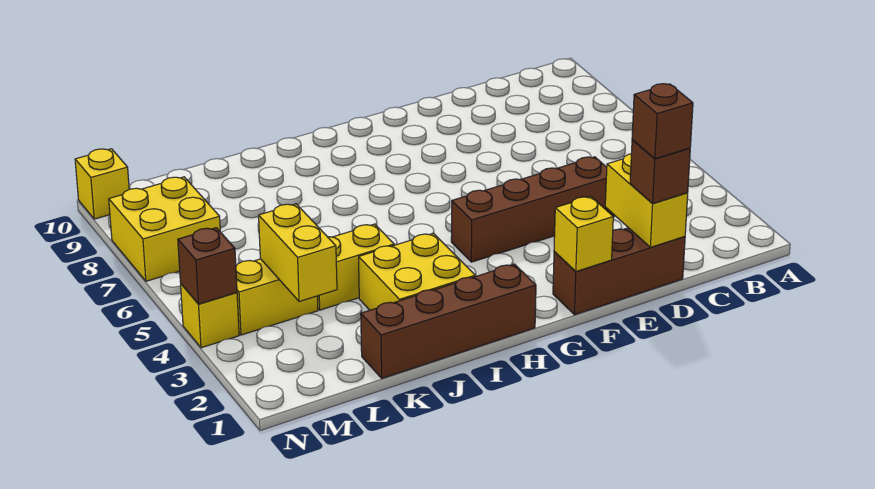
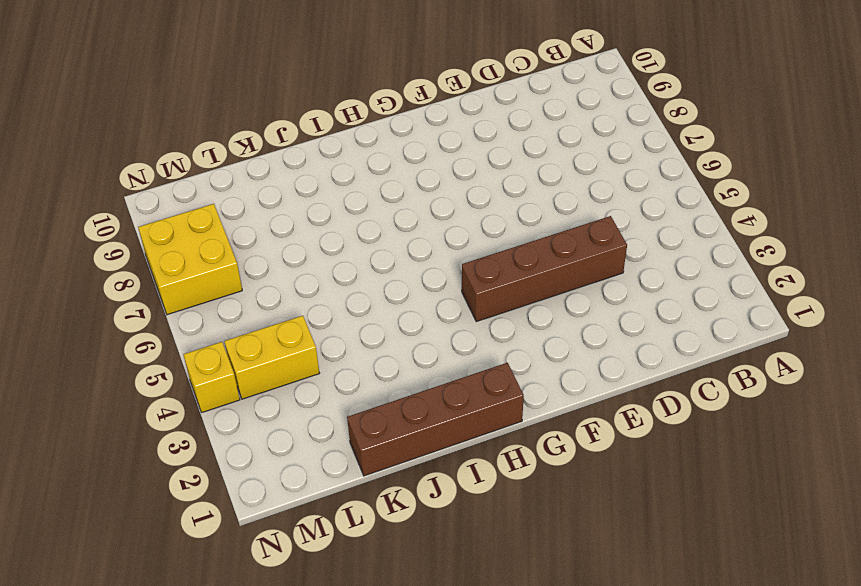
none -> brown brick D1:F1 level 1
none -> yellow brick I2:J3 level 1
none -> yellow brick J4:K4 level 1

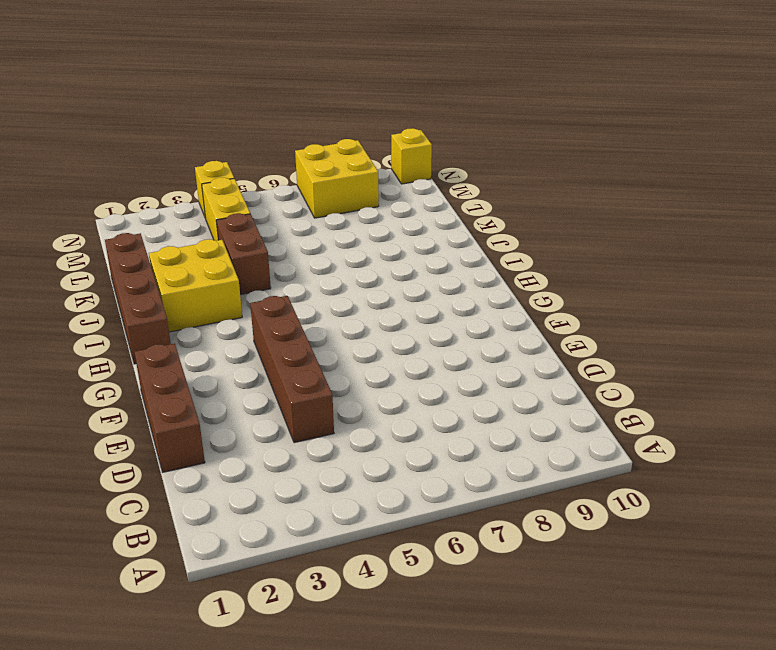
brown brick J4:K4 level 1 -> yellow brick J4:K4 level 1
none -> yellow brick D1:D2 level 2
none -> yellow brick F1 level 2
none -> yellow brick L3:L4 level 2

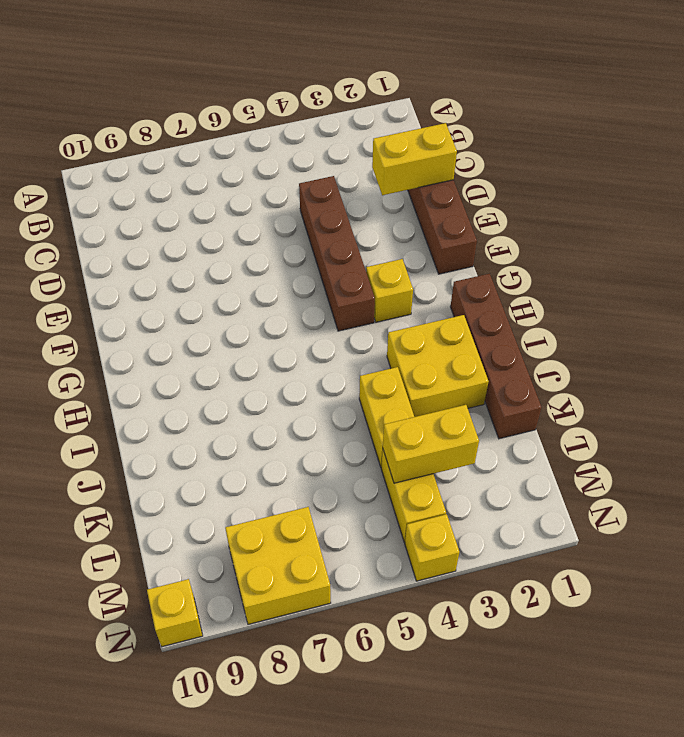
yellow brick G3 level 1 -> yellow brick F1 level 2
none -> brown brick N4 level 2
none -> brown brick D1 level 3
none -> brown brick D1 level 4

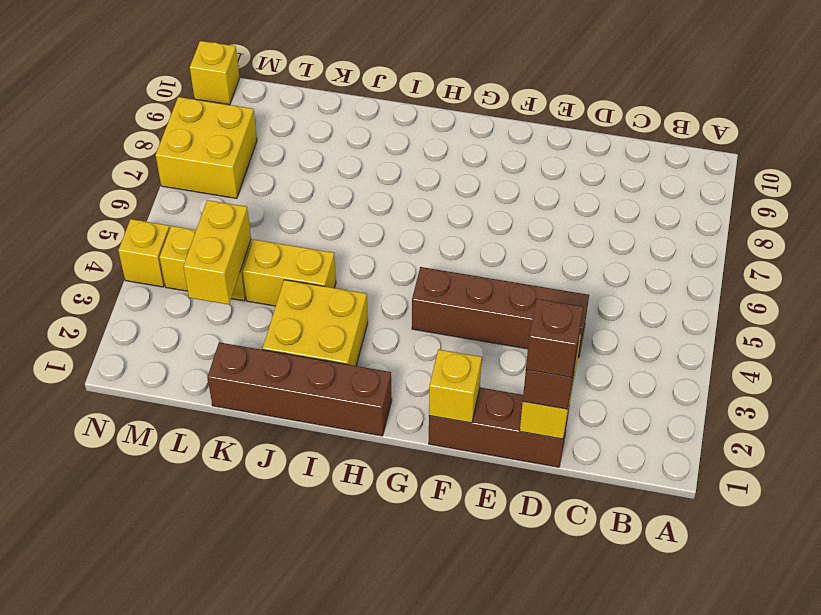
none -> brown brick N4 level 2

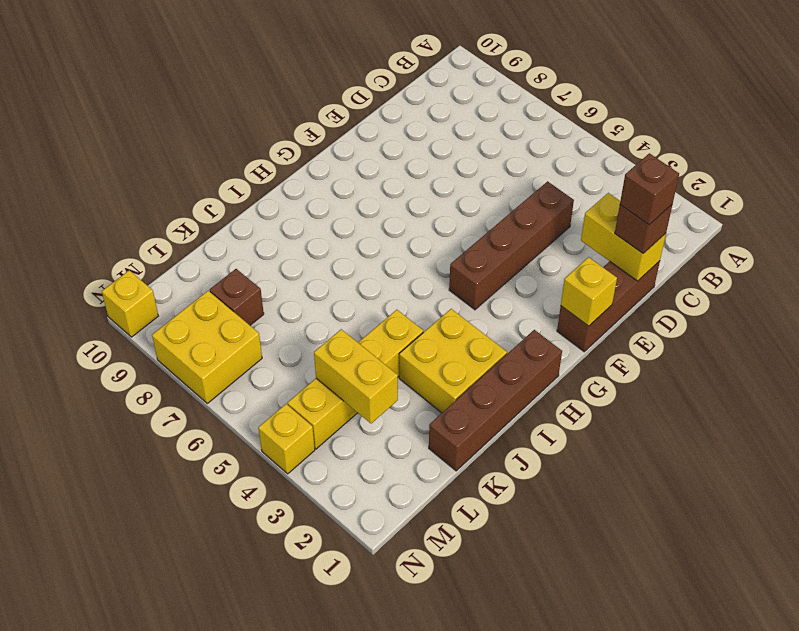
brown brick L8 level 1 -> brown brick N4 level 2

